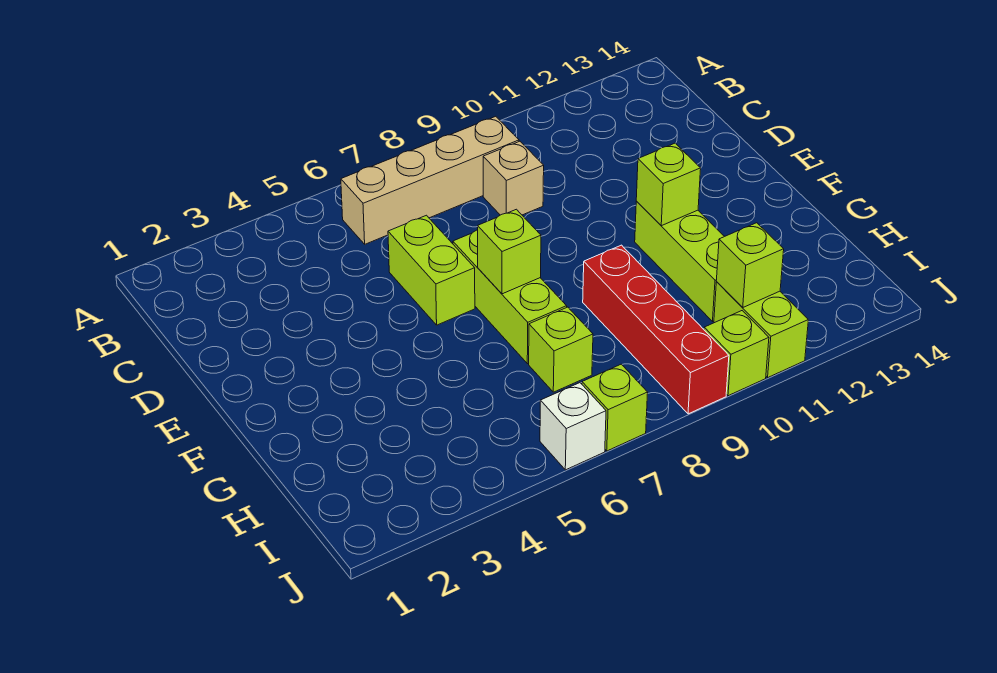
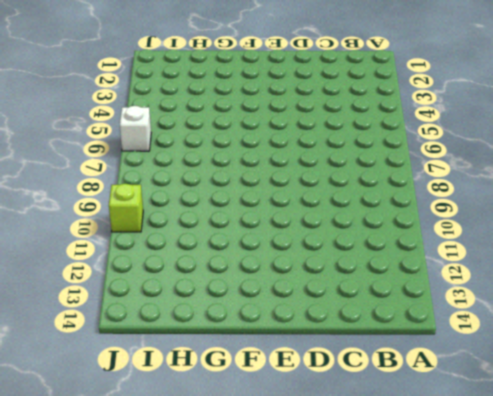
none -> tan brick B6:B9 level 1
none -> tan brick C9 level 1
none -> lime brick D6:E6 level 1

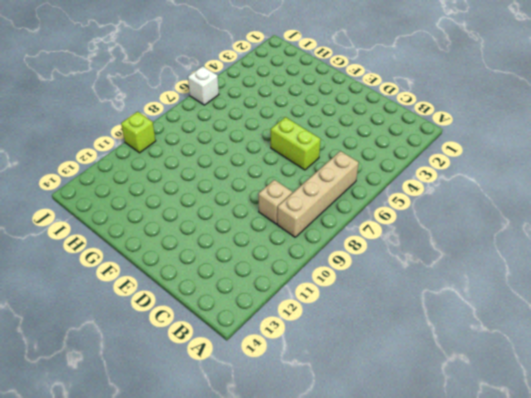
none -> lime brick E7:G7 level 1
none -> lime brick F11:H11 level 1
none -> red brick G9:J9 level 1

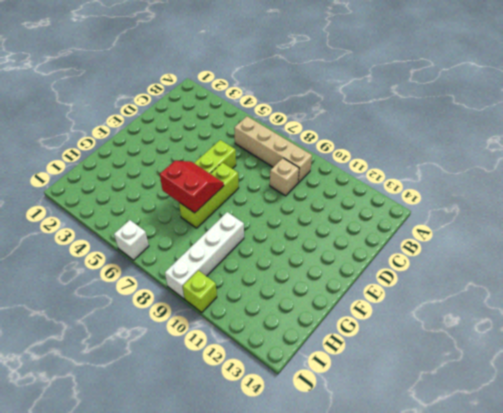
red slope F6:G7 level 2 top G -> lime brick F7 level 2
white brick G9:J9 level 1 -> red brick G9:J9 level 1
none -> lime brick F11:H11 level 1
none -> lime brick H7 level 1
none -> lime brick I11:J11 level 1

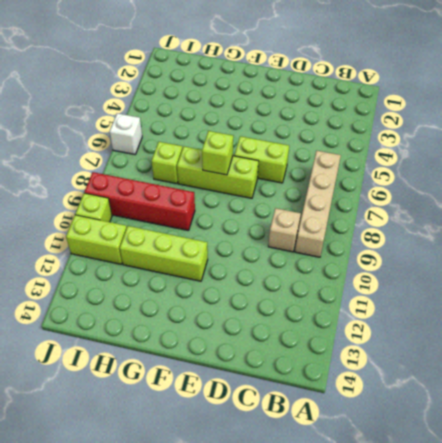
none -> lime brick J7 level 1
none -> lime brick F11 level 2
none -> lime brick I11 level 2

